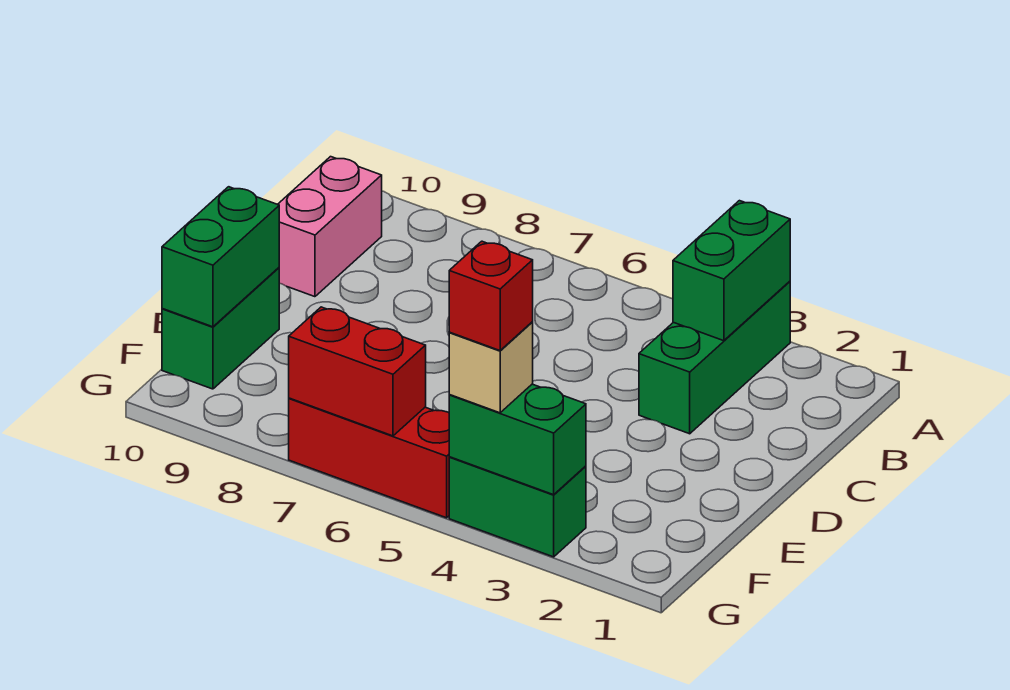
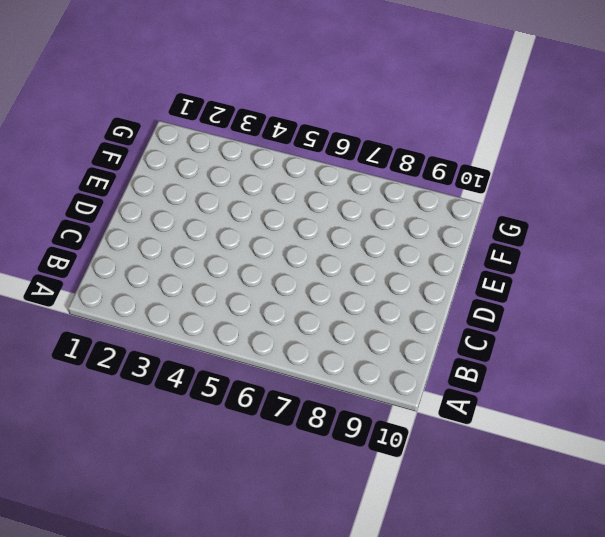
none -> green brick A3:C3 level 1
none -> pink brick B10:C10 level 1

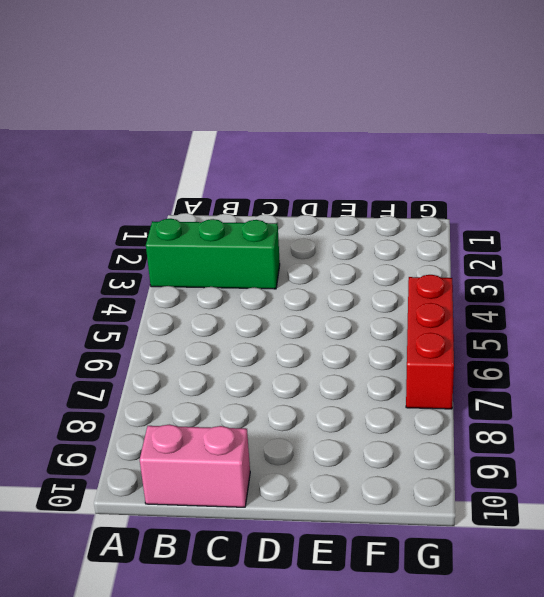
none -> green brick E10:F10 level 1
none -> green brick G3:G4 level 1

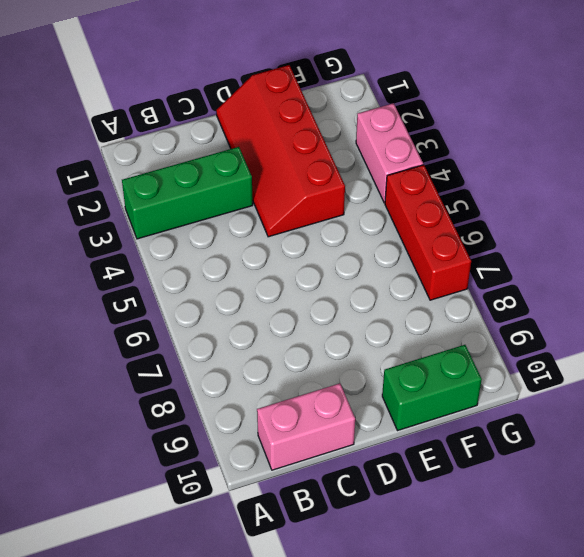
red slope D1:E4 level 1 top E -> none
pink brick G3:G4 level 1 -> green brick G3:G4 level 1
none -> green brick A3:B3 level 2
none -> green brick E10:F10 level 2

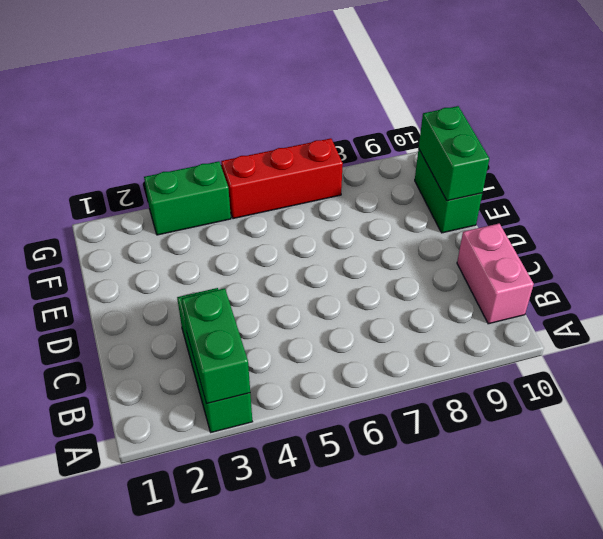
none -> green brick G3:G4 level 2
none -> red brick G6:G7 level 2

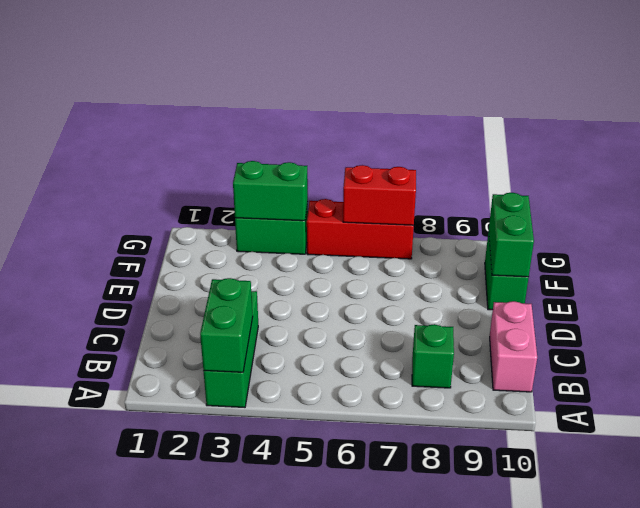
green brick B8 level 1 -> none
none -> tan brick G4 level 3
none -> red brick G4 level 4

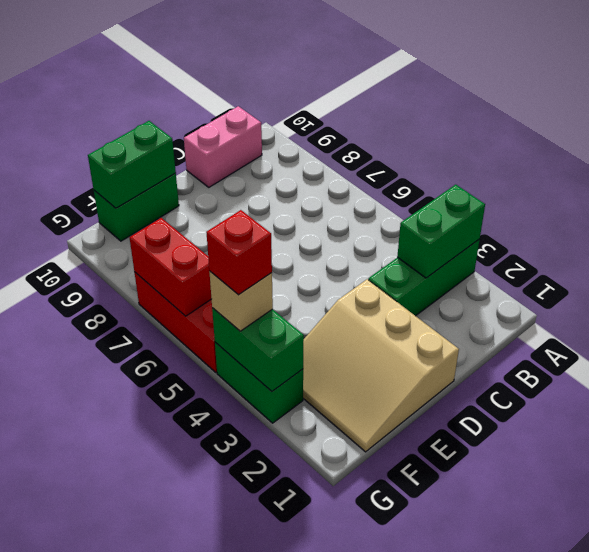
tan slope D1:F3 level 1 top D -> none

